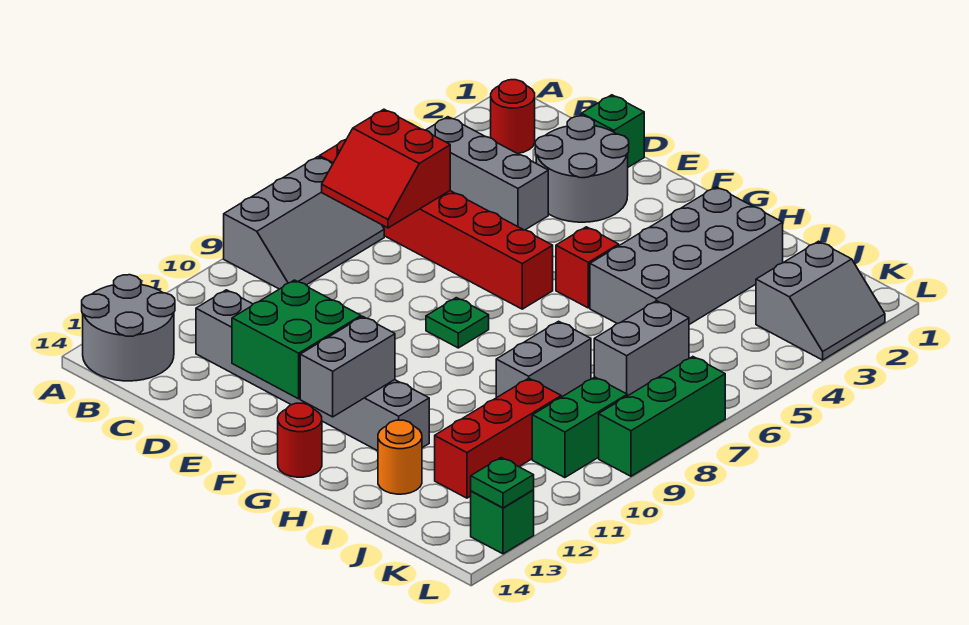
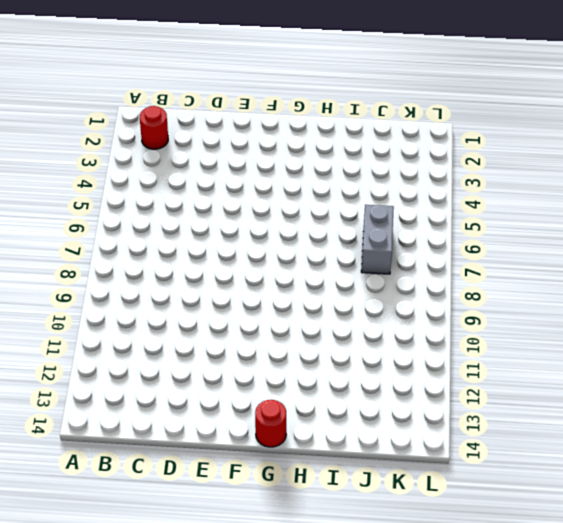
none -> red brick A6:F6 level 1
none -> grey slope A7:B9 level 1 top A
none -> grey round brick A13:B14 level 1

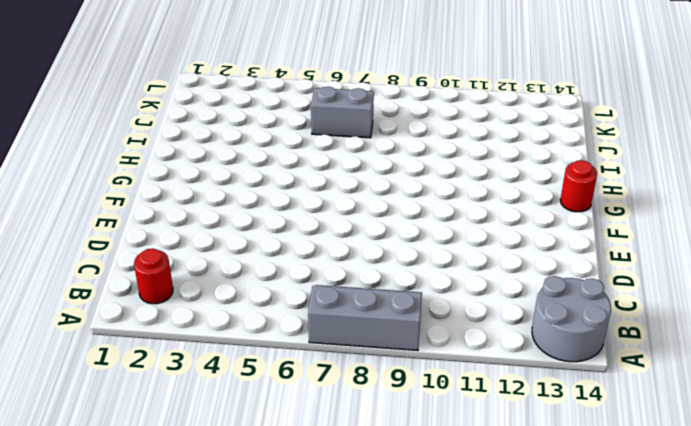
none -> red brick A6:F6 level 1
none -> grey brick B4:D4 level 1
none -> grey brick C12:H12 level 1

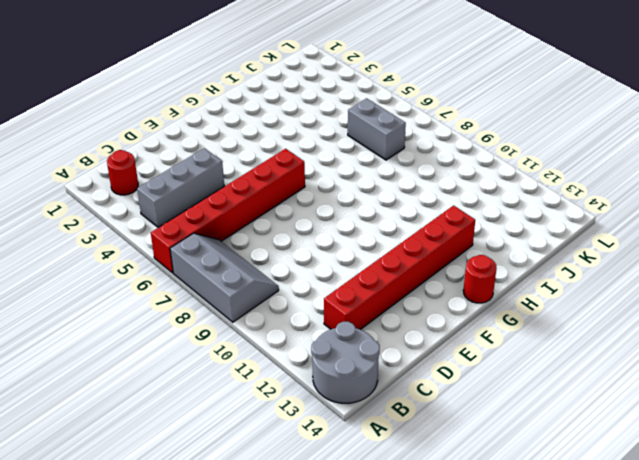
red brick C12:H12 level 1 -> grey brick C12:H12 level 1
none -> green brick D1 level 1
none -> grey round brick D2:E3 level 1
none -> green plate F8 level 1

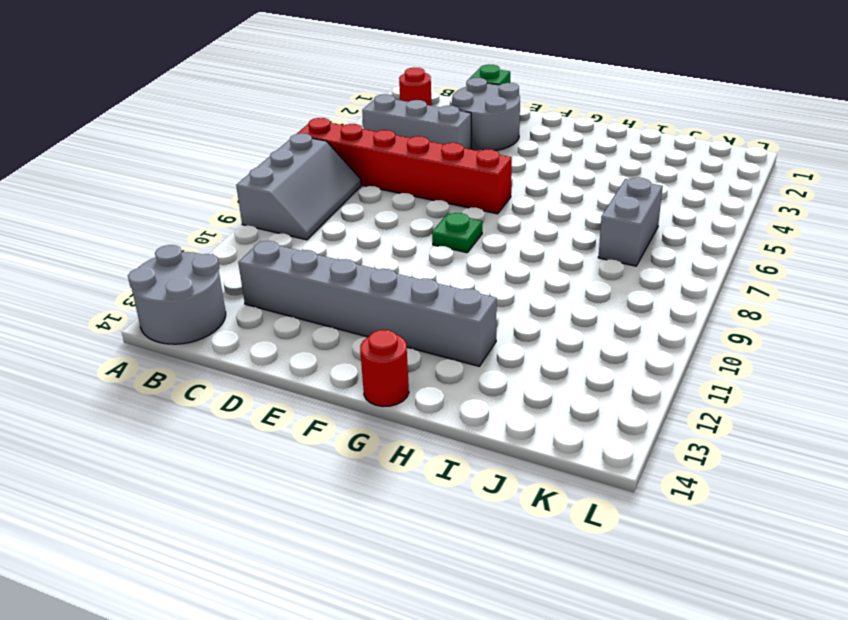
none -> red brick G5 level 1
none -> grey brick H2:I5 level 1
none -> grey brick I8:I9 level 1

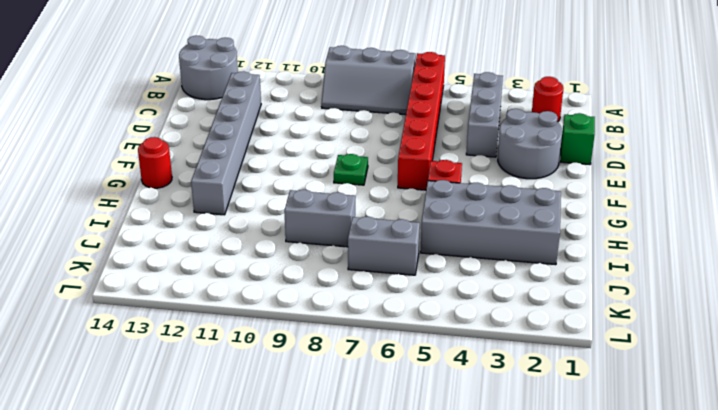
none -> orange round brick I13 level 1
none -> red brick J10:J12 level 1
none -> grey slope K2:L3 level 1 top K

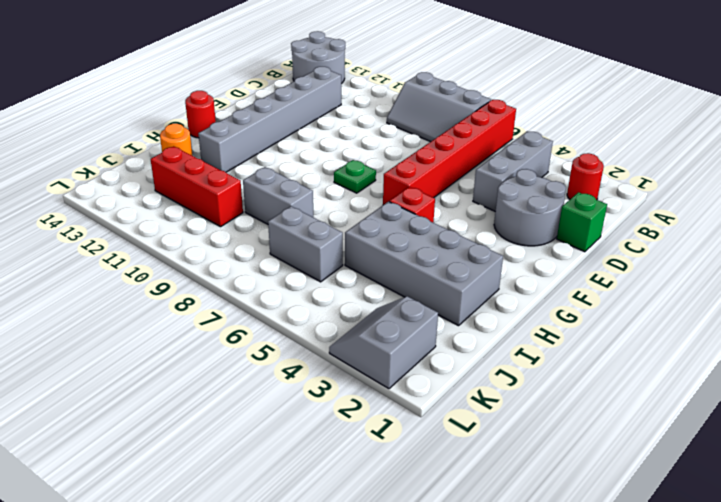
grey slope K2:L3 level 1 top 2 -> grey slope K2:L3 level 1 top K
none -> green brick K9:K10 level 1
none -> green brick L7:L9 level 1
none -> green brick L13 level 1

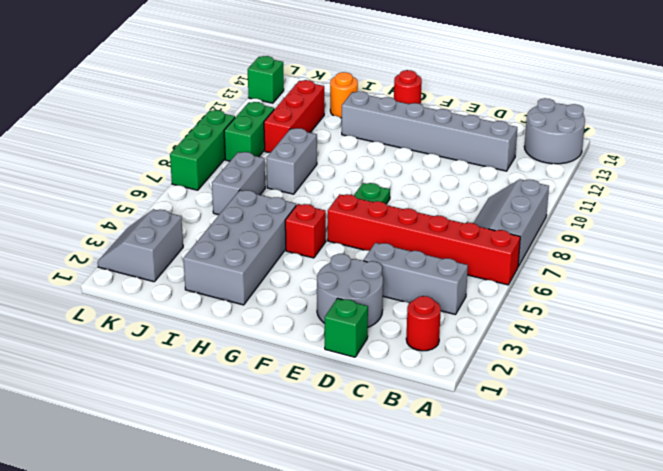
none -> red slope B6:C7 level 2 top 6
none -> green brick E12:F13 level 2
none -> grey brick G12:G13 level 2

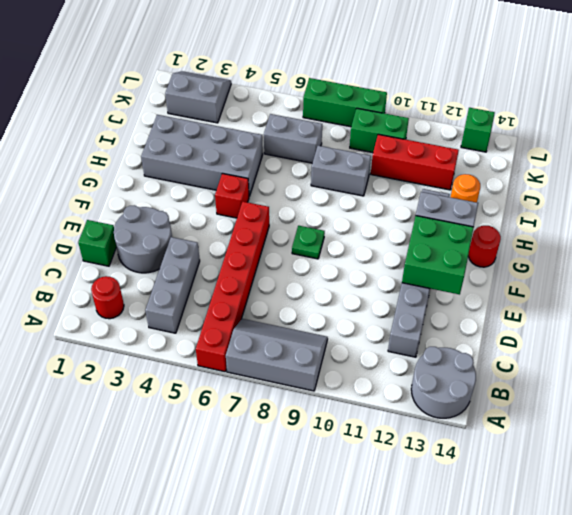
none -> red slope B6:C7 level 2 top 6
none -> green plate L13 level 2

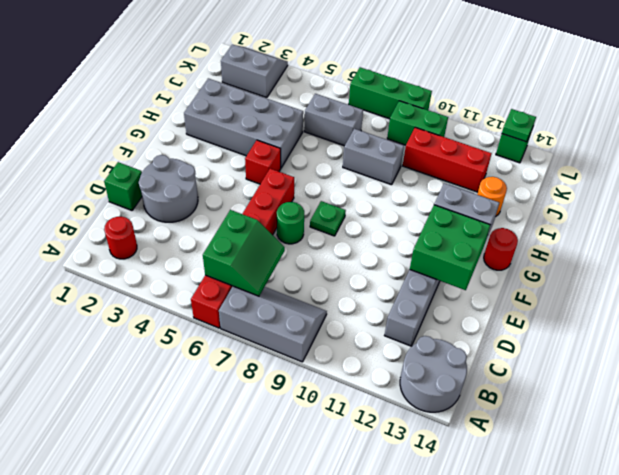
green slope B6:C7 level 2 top 6 -> red slope B6:C7 level 2 top 6
green round brick E7 level 1 -> none
none -> grey brick B4:D4 level 1

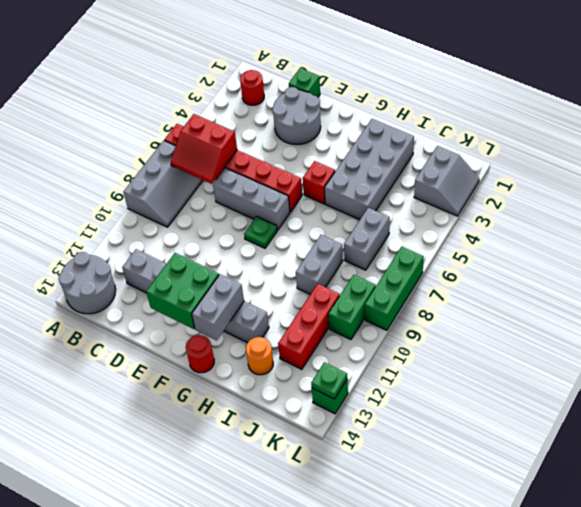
grey brick D7:F7 level 1 -> grey brick B4:D4 level 1

